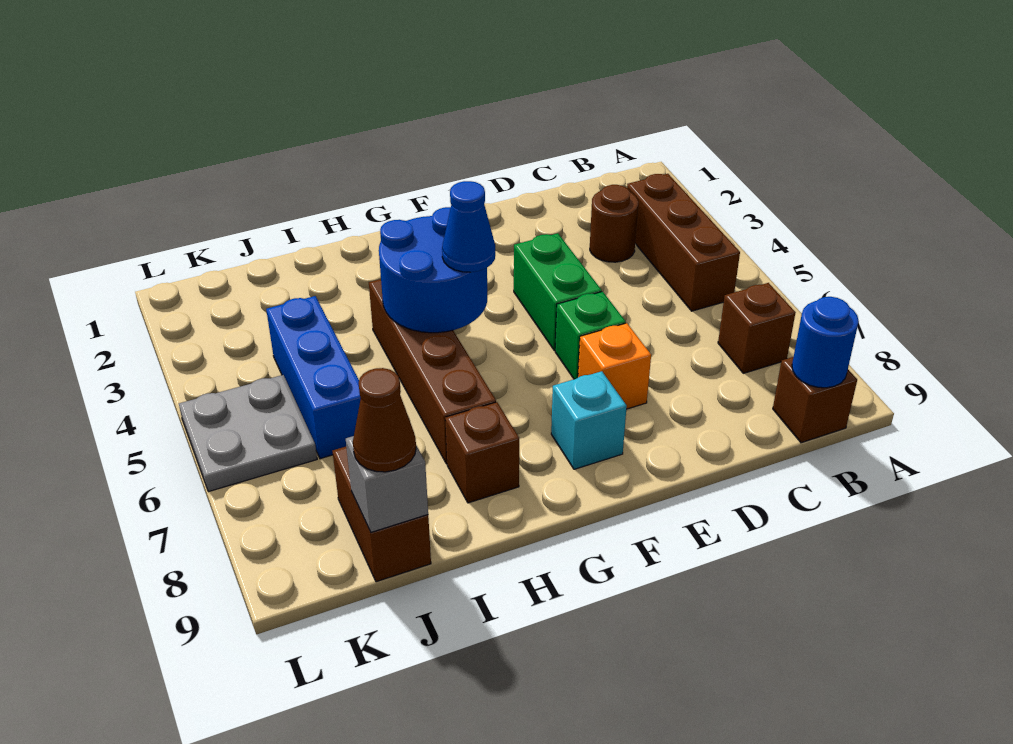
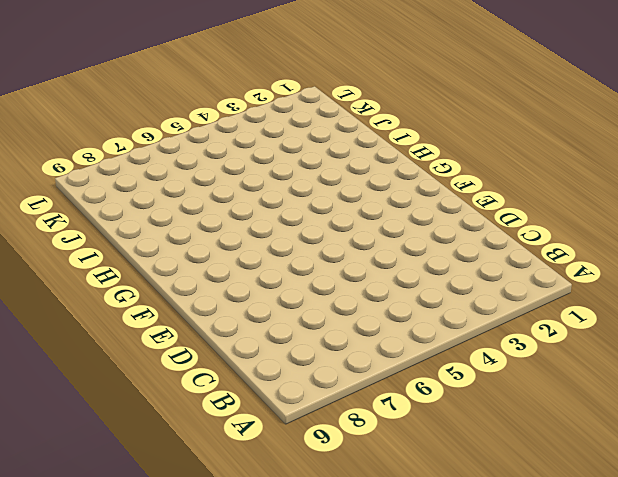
none -> brown brick B3:B5 level 1
none -> brown brick B7 level 1
none -> brown brick B9 level 1

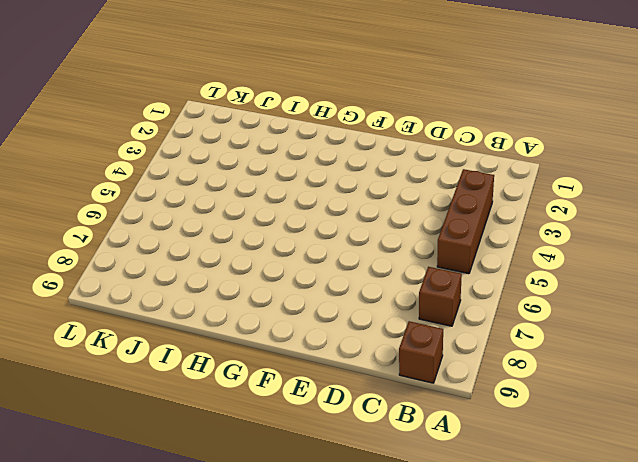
none -> brown round brick C3 level 1
none -> green brick E4:E5 level 1
none -> green brick E6 level 1

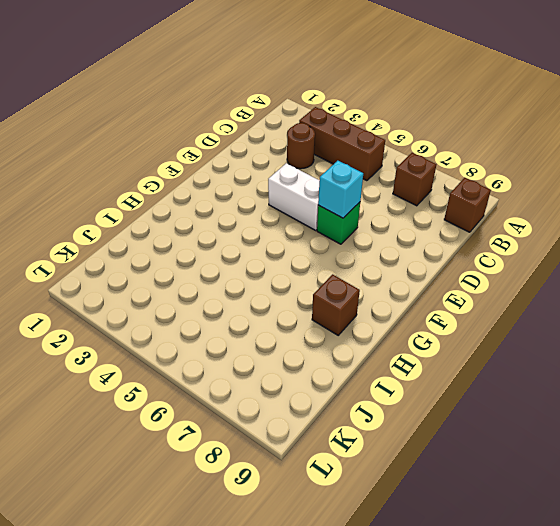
white brick E4:E5 level 1 -> green brick E4:E5 level 1
cyan brick E6 level 2 -> cyan brick F8 level 1
none -> orange brick E7 level 1
none -> brown brick H4:H7 level 1
none -> blue brick J4:J6 level 1

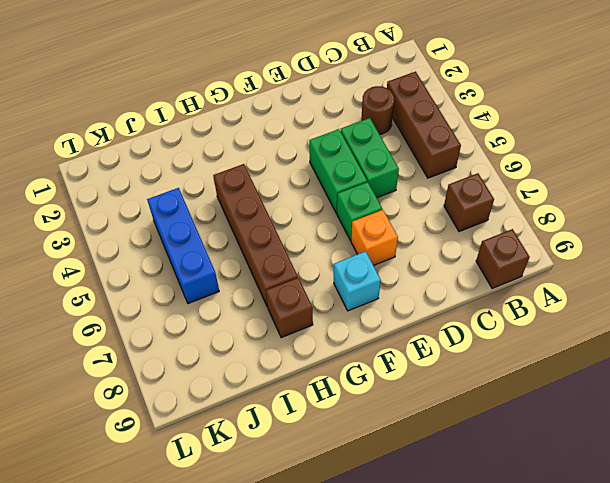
green brick D4:D5 level 1 -> none
none -> brown brick J8:J9 level 1
none -> grey plate K5:L6 level 1
none -> blue round brick B9 level 2

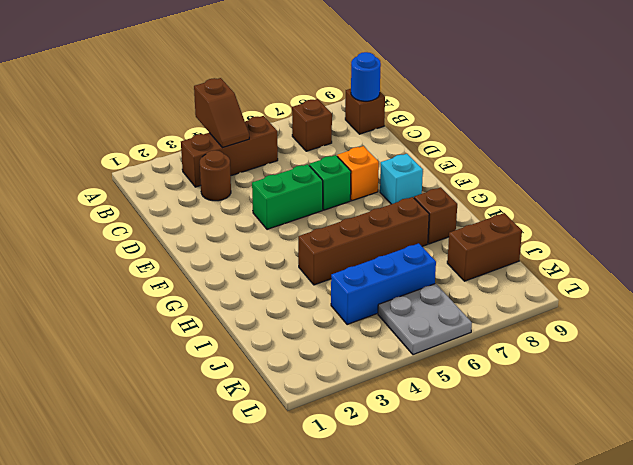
brown slope A4:B4 level 2 top A -> none
none -> blue round brick G4:H5 level 2
none -> grey brick J9 level 2
none -> blue cone G5 level 3

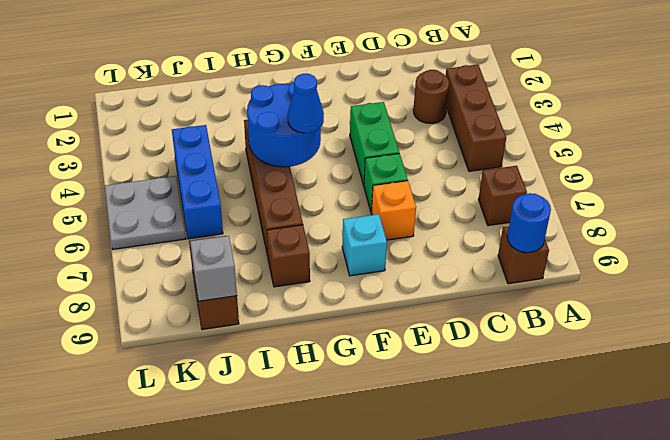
none -> brown cone J9 level 3

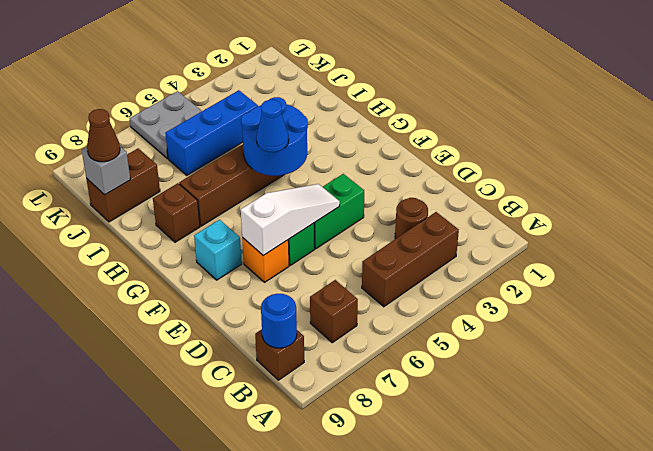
white slope E5:E7 level 2 top 7 -> none

